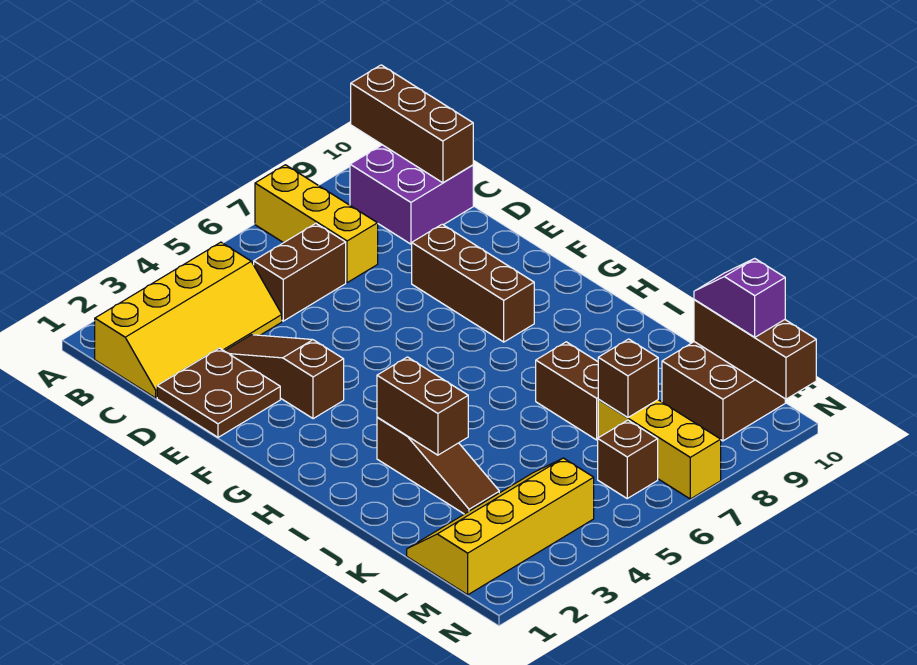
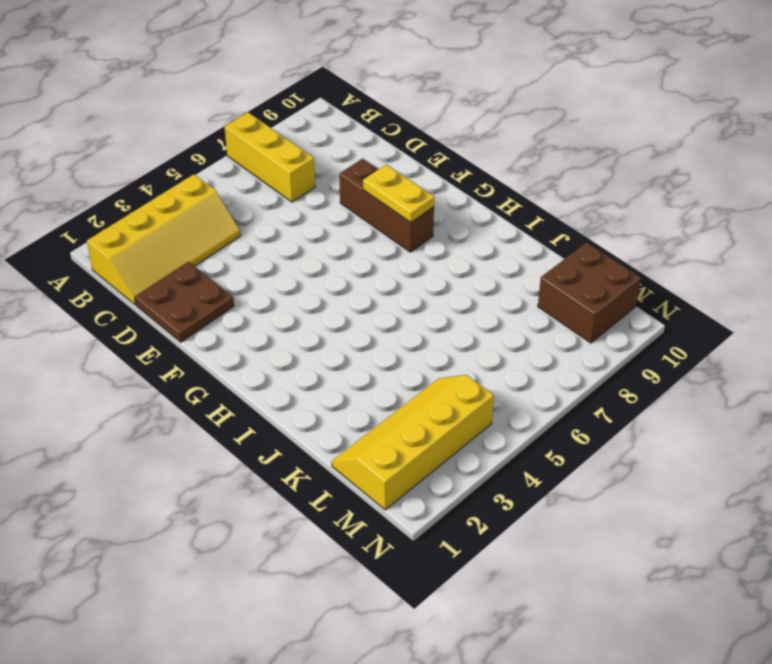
yellow plate F8:G8 level 2 -> none
none -> purple brick B9:C10 level 1
none -> brown brick C5:C6 level 1
none -> brown slope D3:F3 level 1 top F

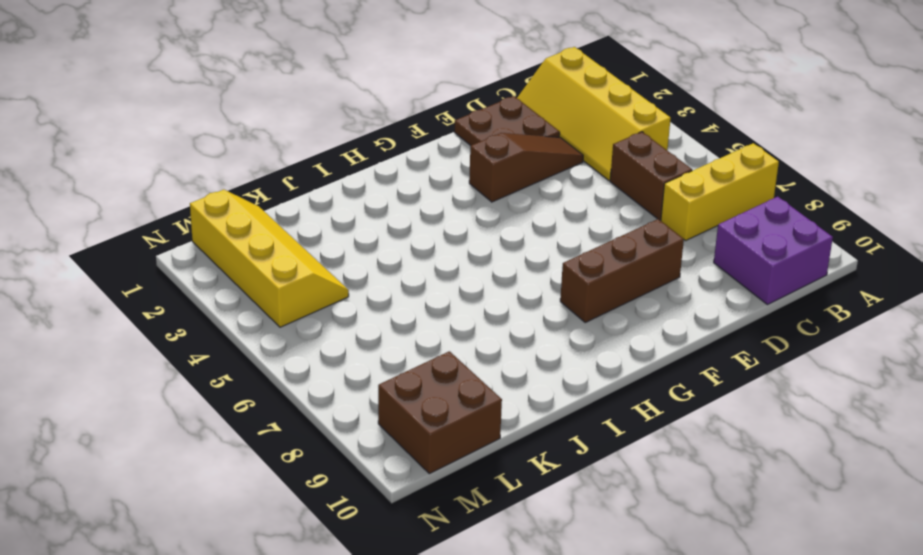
none -> brown slope I3:K3 level 1 top I
none -> brown brick J7:K7 level 1
none -> yellow brick L7:N7 level 1

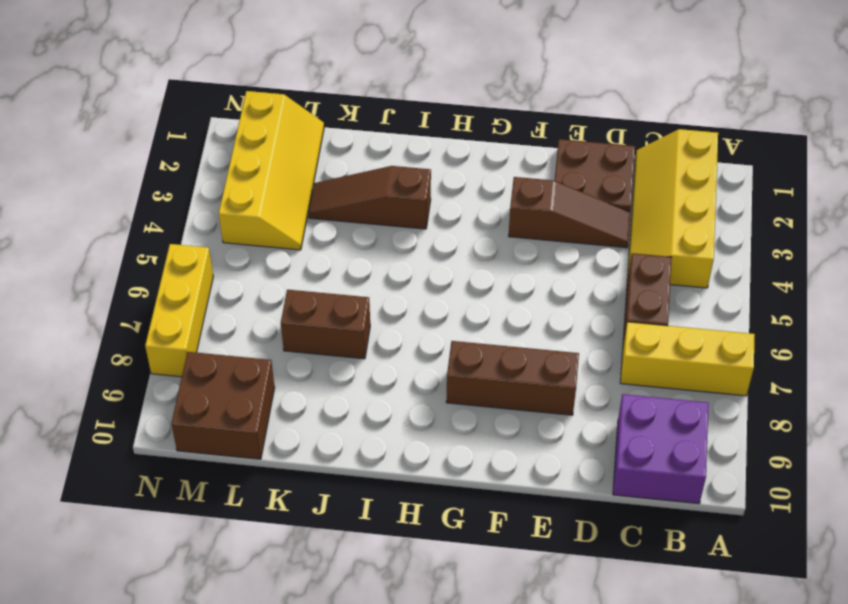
yellow brick N6:N8 level 1 -> yellow brick L7:N7 level 1
none -> brown brick M6 level 1
none -> brown brick A10:C10 level 2
none -> brown brick I3:J3 level 2

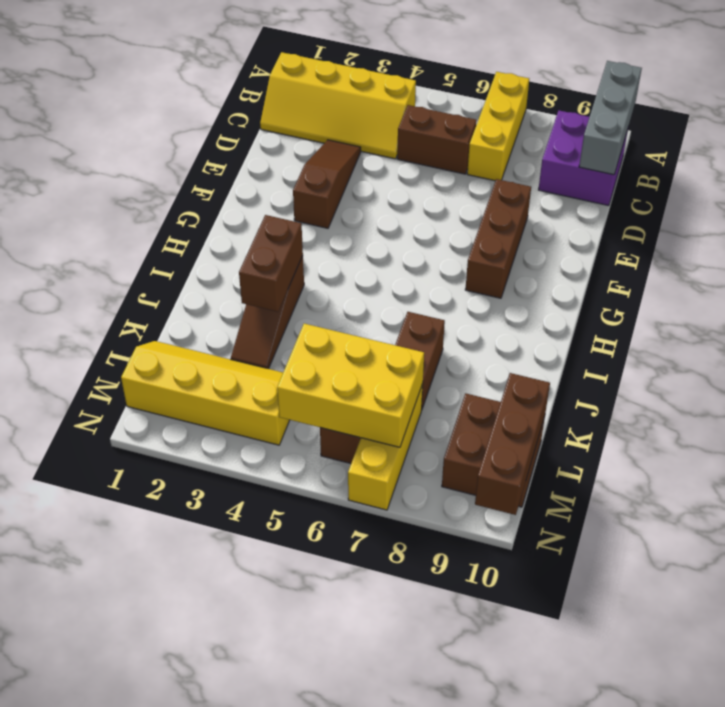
grey brick A10:C10 level 2 -> brown brick A10:C10 level 2
yellow brick L5:M7 level 2 -> brown brick L7 level 2
none -> brown plate D1:E2 level 1
none -> purple slope L10:M10 level 3 top M

